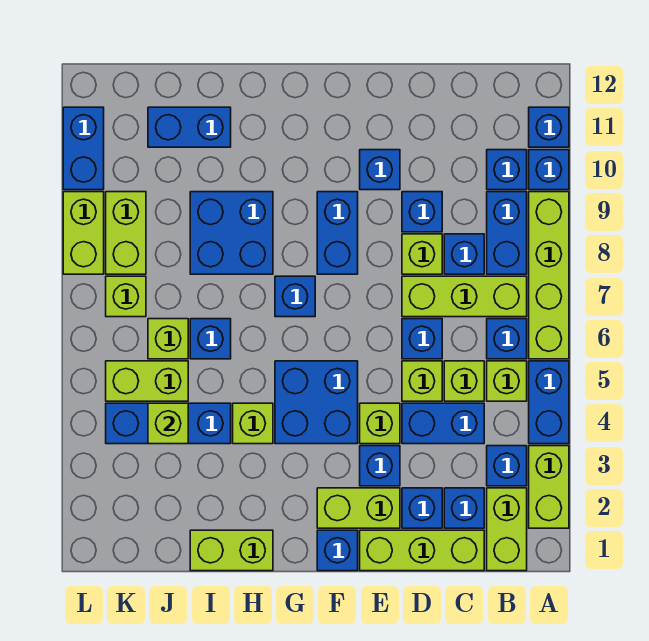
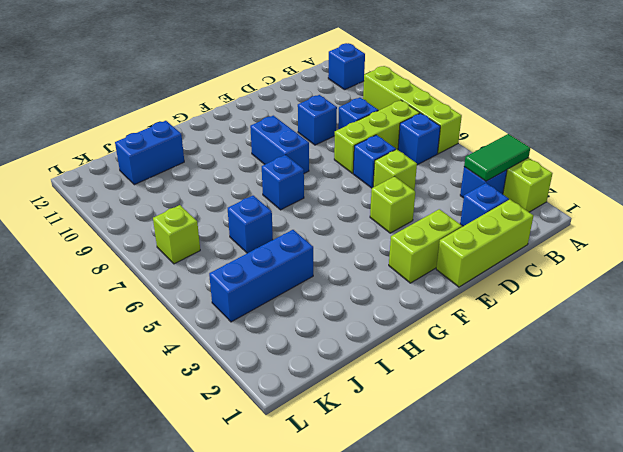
green tile A3:B3 level 2 -> none
none -> blue brick A4:A5 level 1
none -> blue brick A10 level 1
none -> lime brick B1:B2 level 1
none -> lime brick B5 level 1

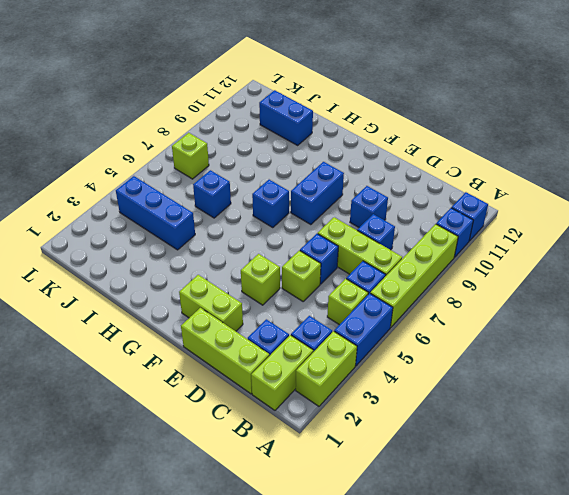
none -> blue brick B8:B9 level 1
none -> blue brick B10 level 1
none -> blue brick C4:D4 level 1
none -> lime brick C5 level 1

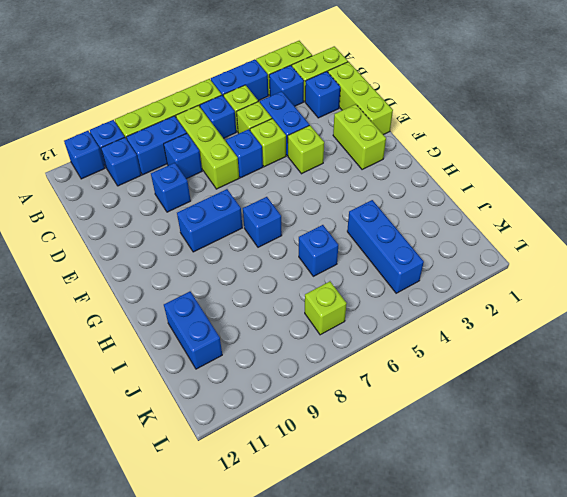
none -> blue brick D2 level 1
none -> lime brick D8 level 1
none -> blue brick E3 level 1
none -> blue brick E10 level 1

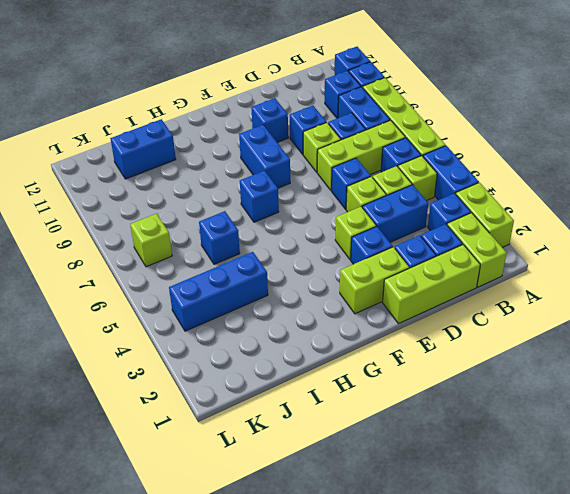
none -> blue brick F1 level 1
none -> blue brick F4:G5 level 1
none -> lime brick H1:I1 level 1
none -> lime brick H4 level 1

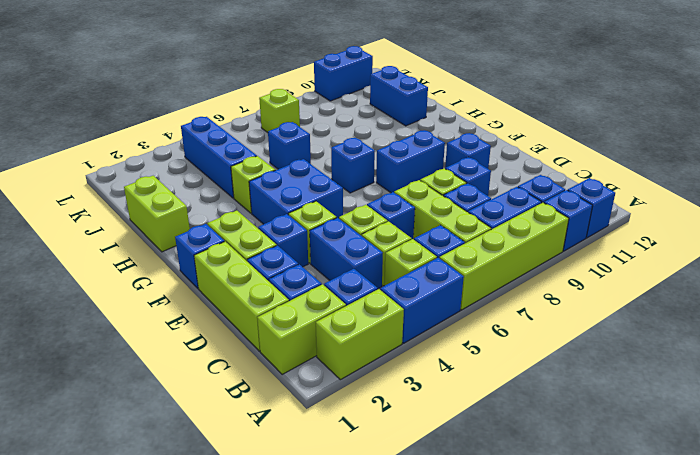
none -> blue brick H8:I9 level 1
none -> lime brick J5:K5 level 1
none -> lime brick J6 level 1
none -> lime brick K8:K9 level 1

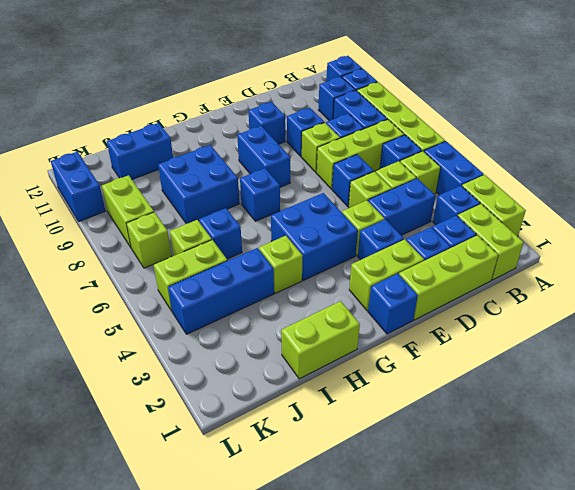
none -> lime brick L8:L9 level 1
none -> lime brick J4 level 2

